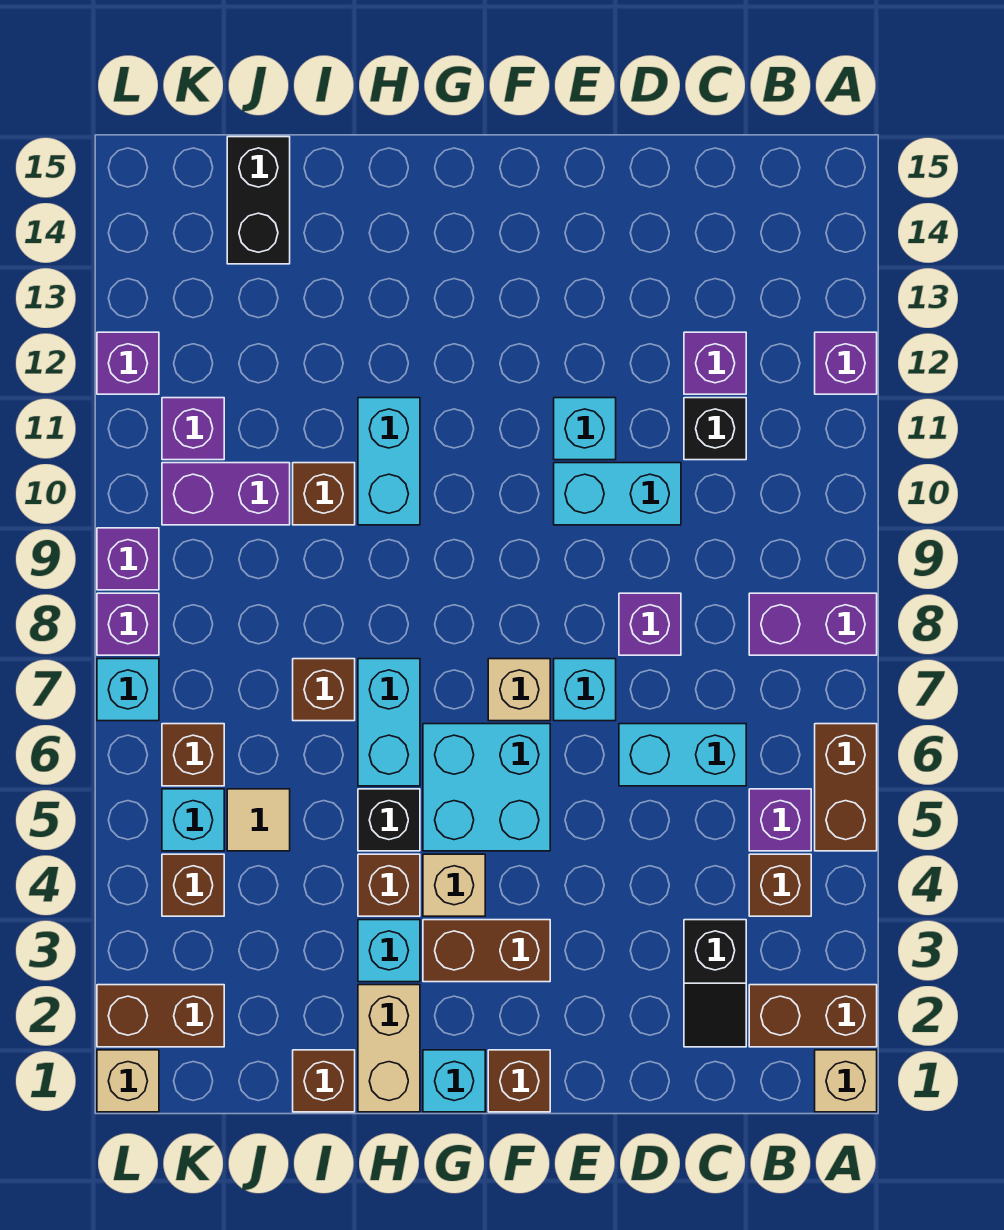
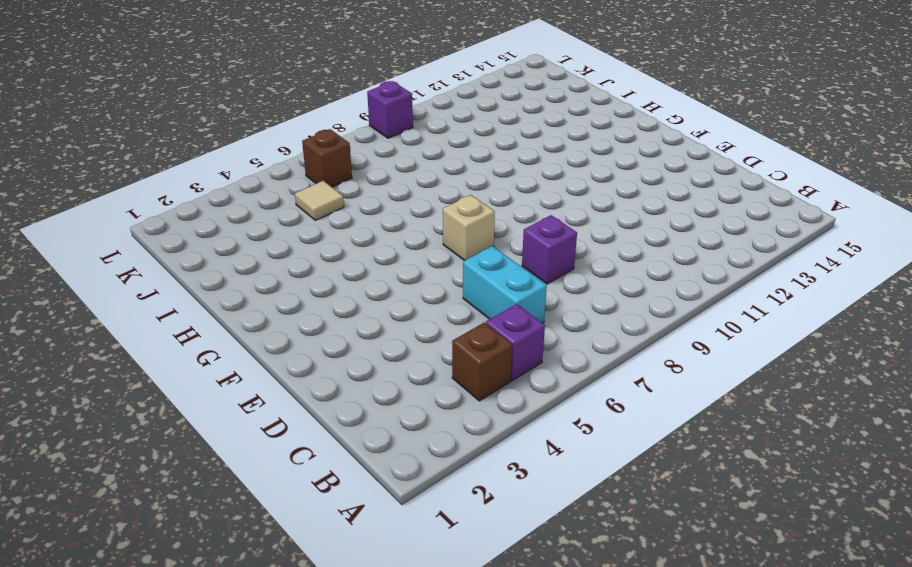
none -> tan brick A1 level 1
none -> brown brick A2:B2 level 1
none -> brown brick A5:A6 level 1
none -> purple brick A8:B8 level 1

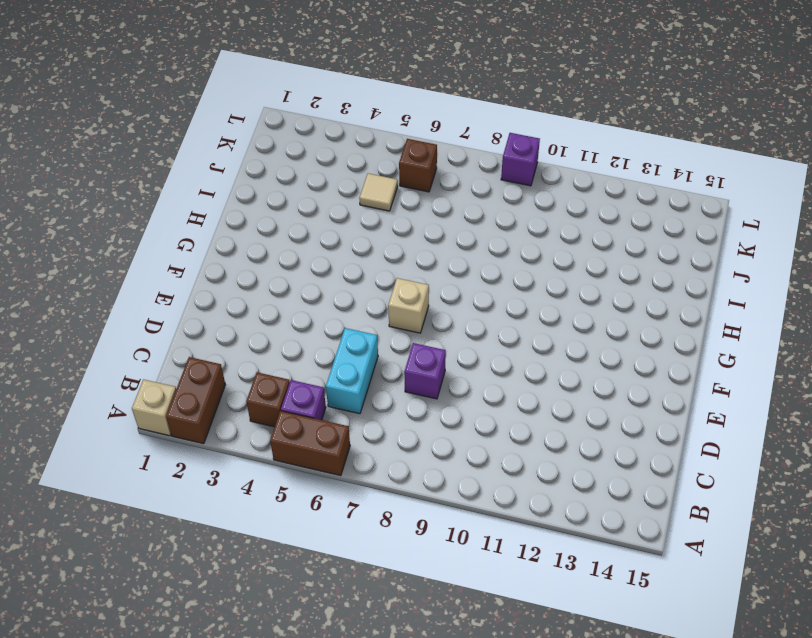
none -> purple brick A8:B8 level 1
none -> purple brick A12 level 1
none -> black slope C2:C3 level 1 top 3
none -> black brick C11 level 1

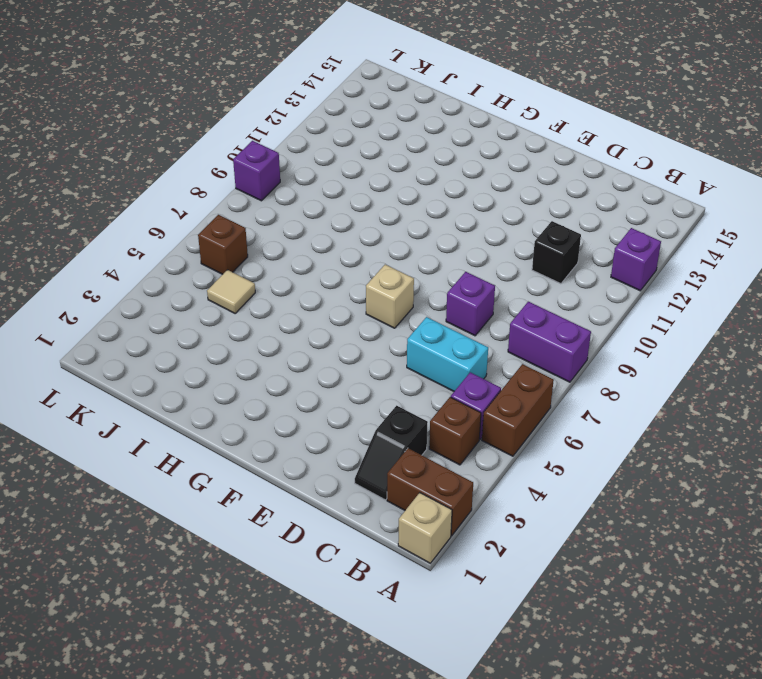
none -> purple brick C12 level 1
none -> cyan brick D10:E10 level 1
none -> cyan brick E7 level 1
none -> cyan brick E11 level 1

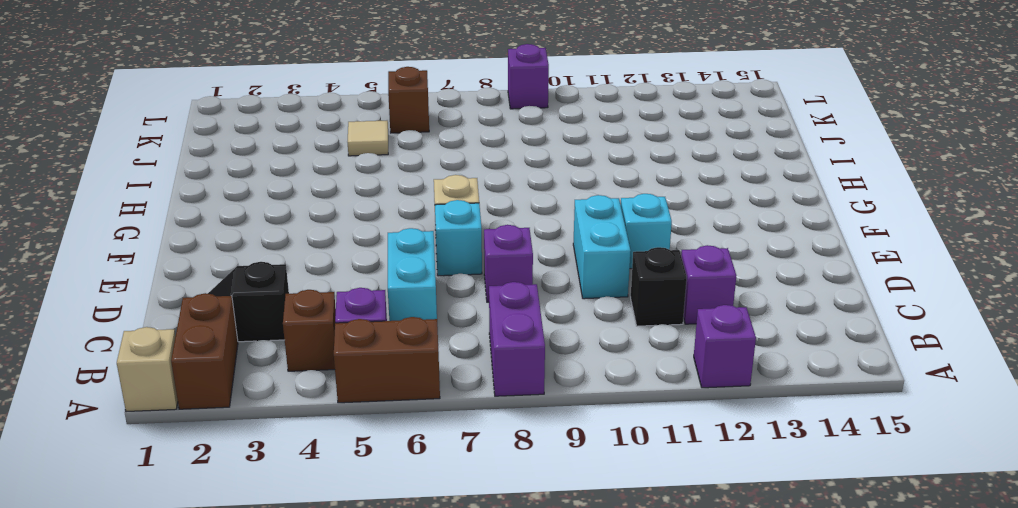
none -> brown brick F1 level 1
none -> brown brick F3:G3 level 1
none -> cyan brick F5:G6 level 1
none -> cyan brick G1 level 1

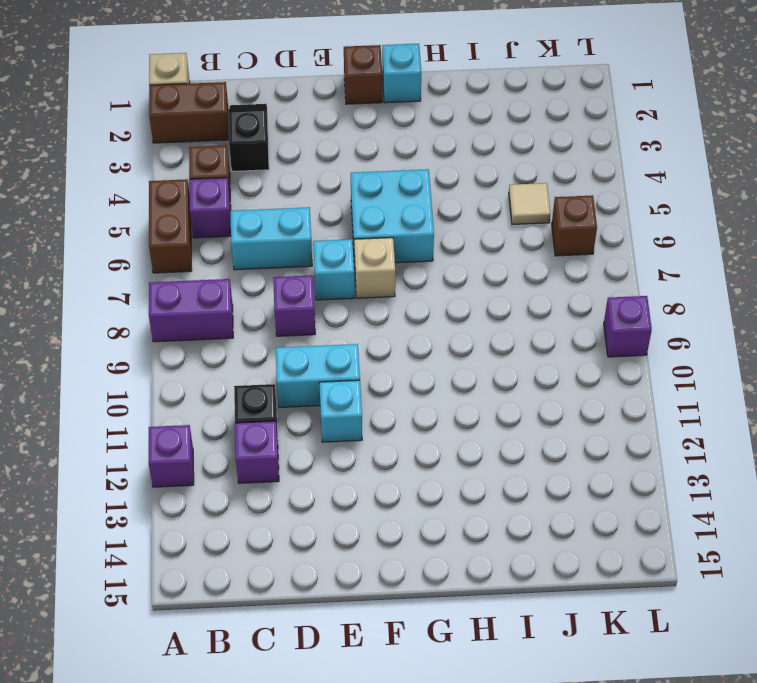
none -> brown brick F3:G3 level 1
none -> tan brick G4 level 1
none -> tan brick H1:H2 level 1
none -> cyan brick H3 level 1

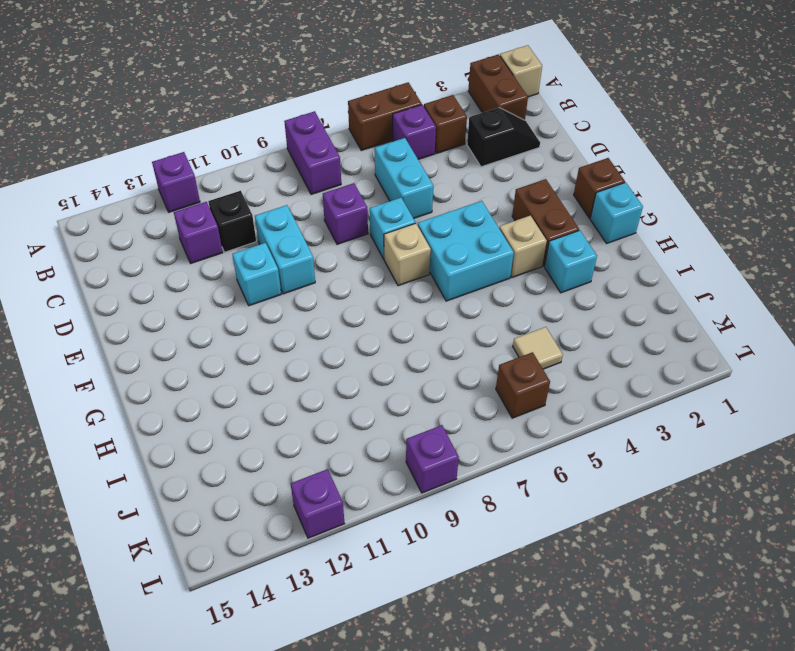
none -> tan brick H1:H2 level 1
none -> brown brick H4 level 1
none -> black brick H5 level 1
none -> cyan brick H6:H7 level 1

